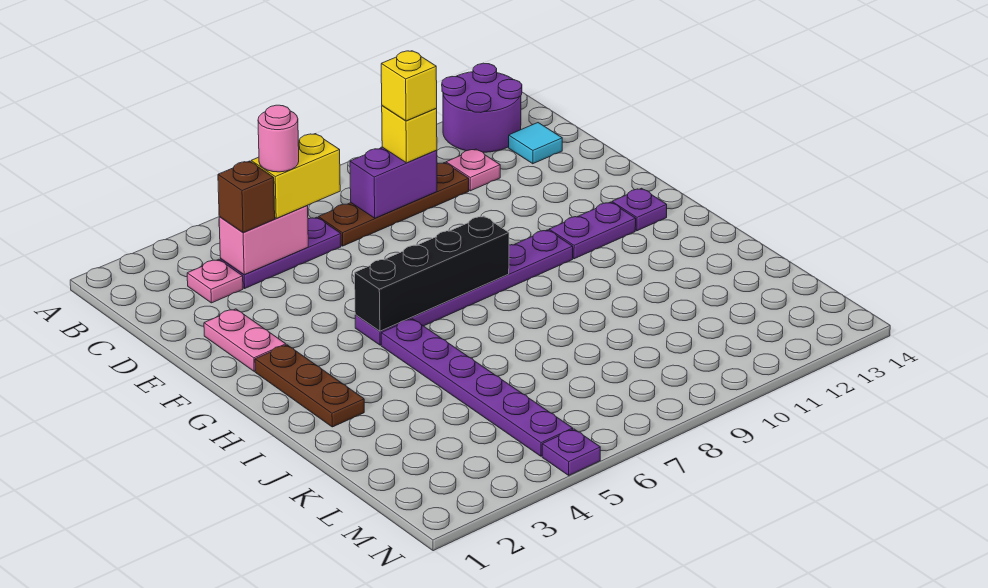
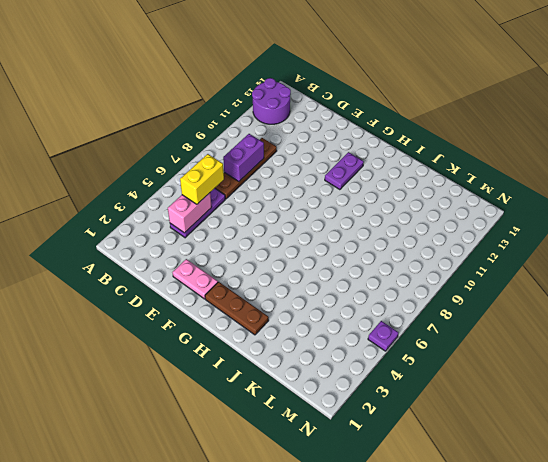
none -> pink plate C3 level 1
none -> pink plate C11 level 1
none -> cyan tile C13 level 1

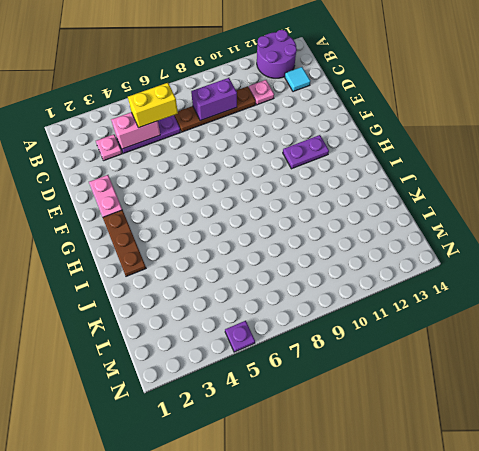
none -> purple plate G5:G10 level 1
none -> purple plate G13 level 1
none -> purple plate H5:M5 level 1

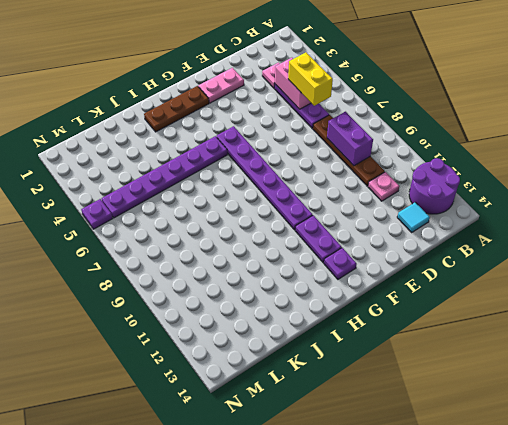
none -> black brick G5:G8 level 2
none -> brown brick C4 level 3
none -> yellow brick C9 level 3

